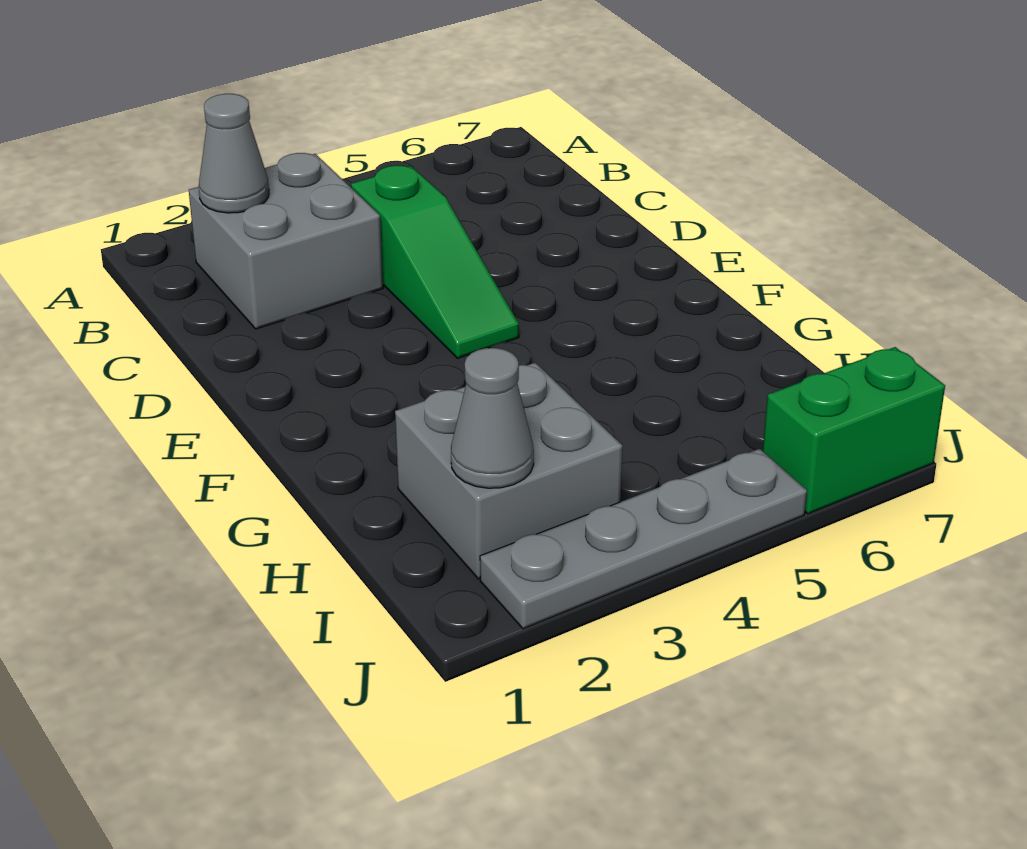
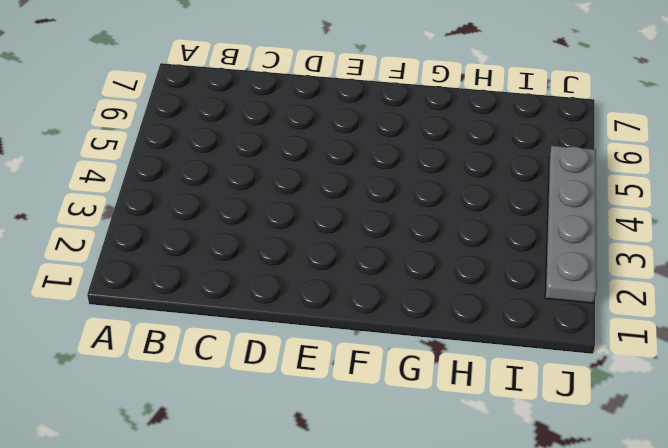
none -> grey brick B2:C3 level 1
none -> green slope C4:E4 level 1 top C

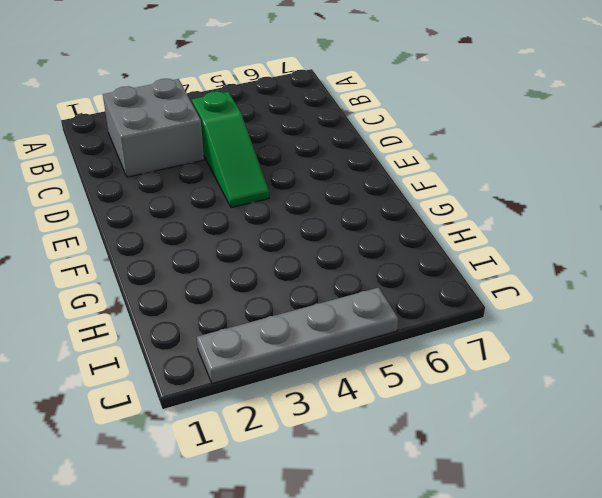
none -> grey brick H2:I3 level 1
none -> green brick J6:J7 level 1

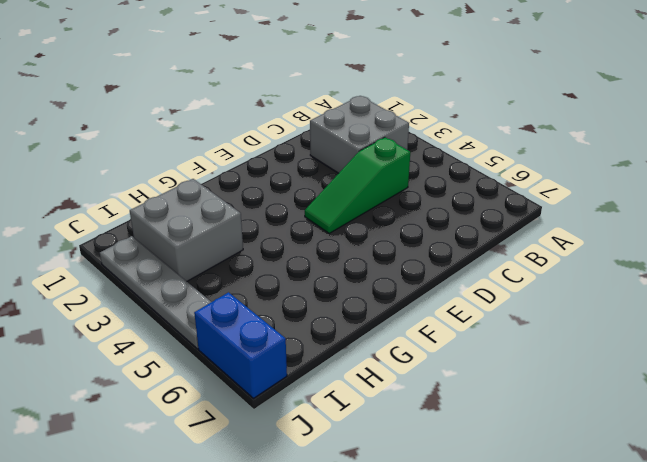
blue brick J6:J7 level 1 -> green brick J6:J7 level 1
none -> grey cone B2 level 2
none -> grey cone I2 level 2

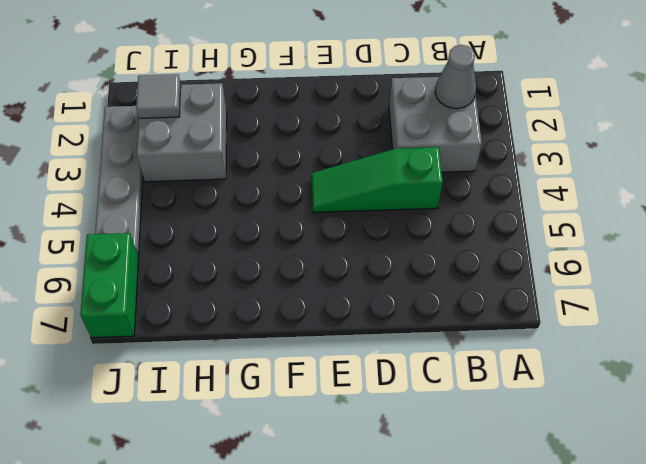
grey tile I2 level 2 -> grey cone I2 level 2

